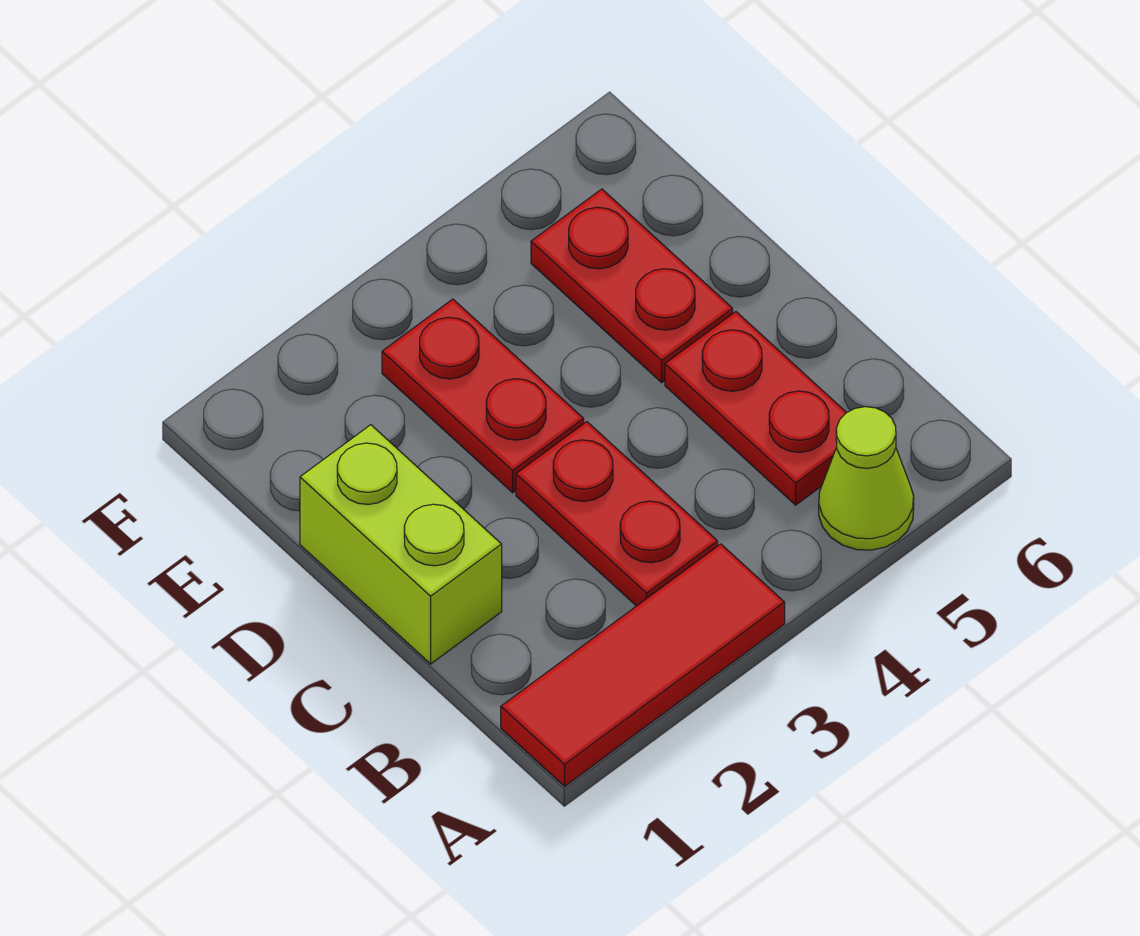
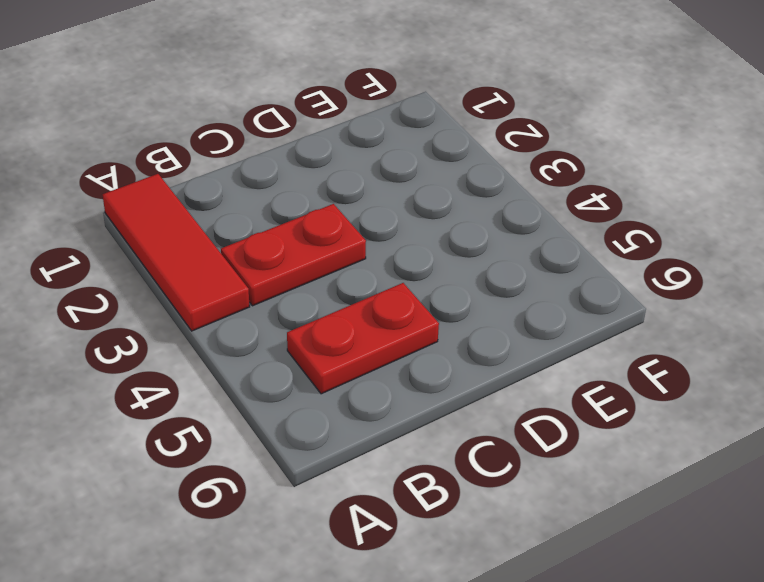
none -> lime cone A5 level 1
none -> lime brick C1:D1 level 1

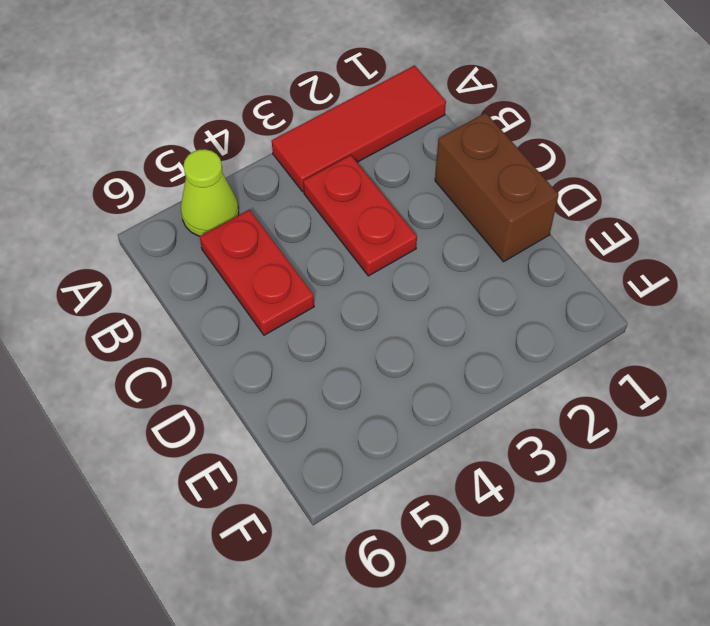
brown brick C1:D1 level 1 -> lime brick C1:D1 level 1
none -> red plate D3:E3 level 1
none -> red plate D5:E5 level 1

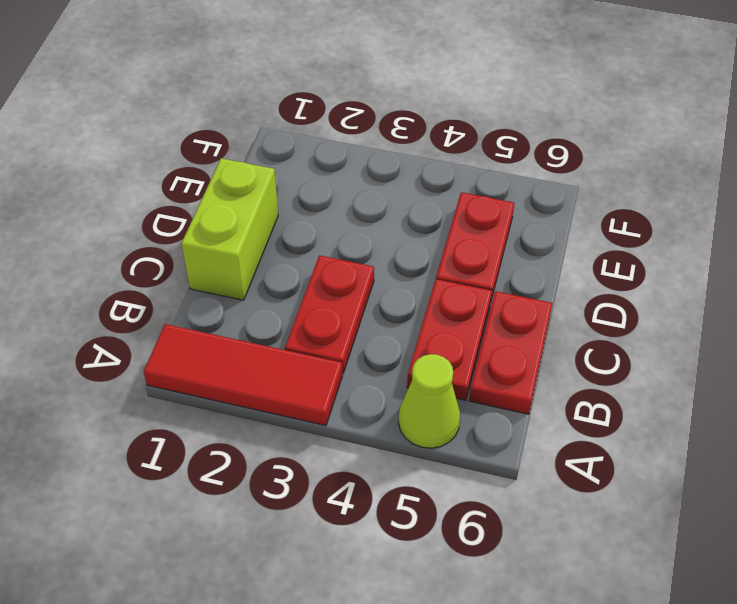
red plate B6:C6 level 1 -> red plate D3:E3 level 1

